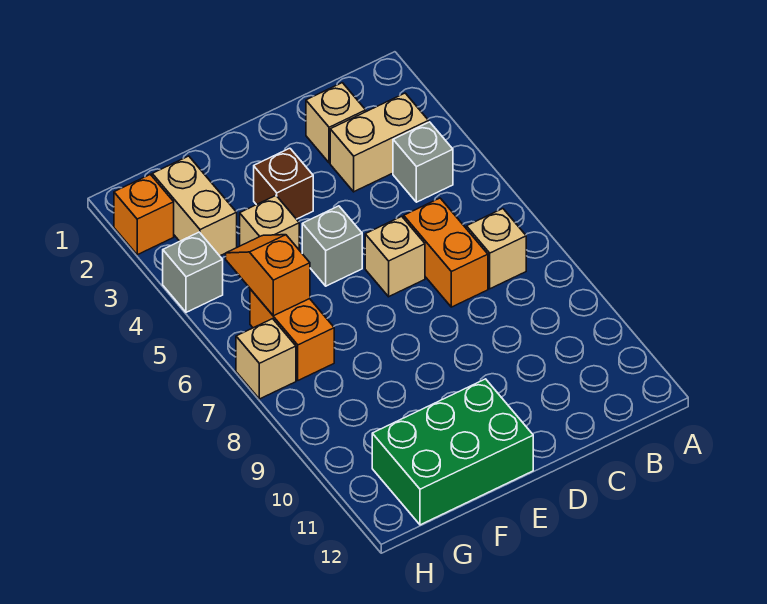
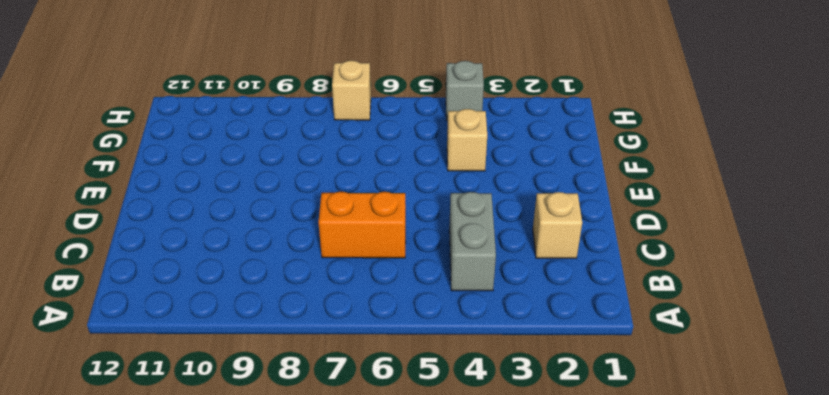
grey brick B4:C4 level 1 -> grey brick B4 level 1
none -> tan brick B3:C3 level 1
none -> tan brick B7 level 1
none -> tan brick D6 level 1

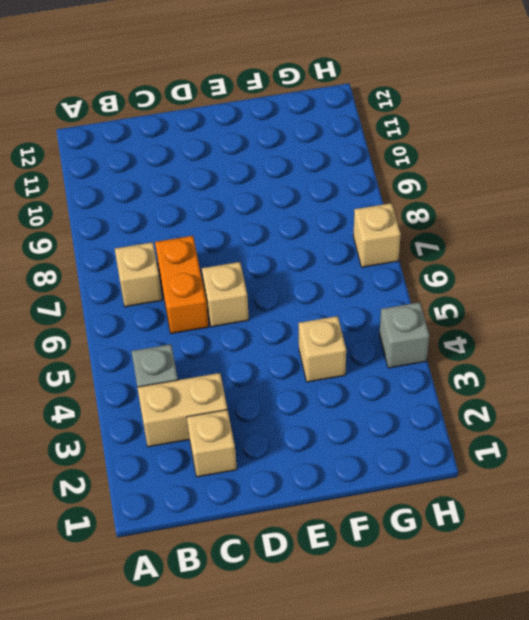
none -> brown brick E3 level 1
none -> grey brick E5 level 1
none -> green brick E11:G12 level 1

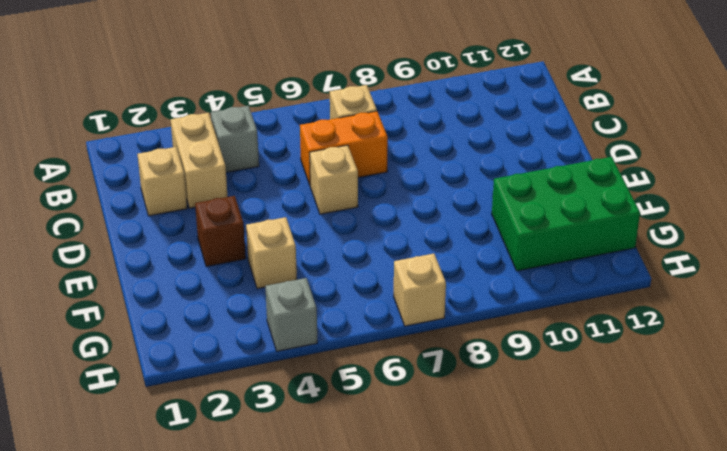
green brick F10:G12 level 1 -> green brick E11:G12 level 1
none -> grey brick E5 level 1
none -> tan brick G2:G3 level 1
none -> orange brick G6:G7 level 1

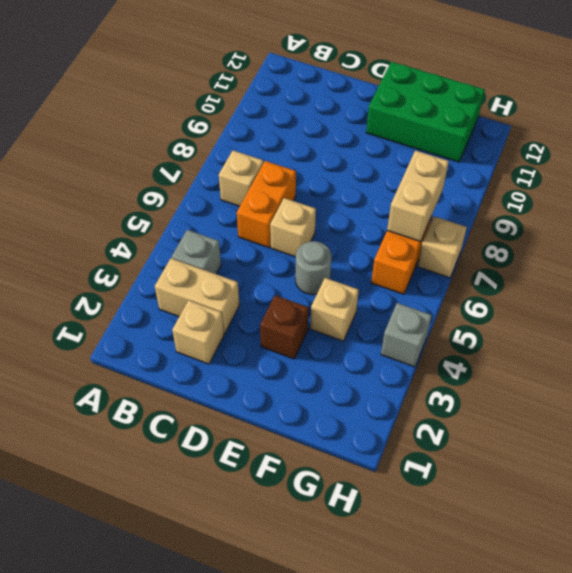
grey round brick E5 level 1 -> grey brick E5 level 1
tan brick G7:G8 level 2 -> tan brick G2:G3 level 1
none -> orange brick H2 level 1
none -> orange slope G5:G6 level 2 top 6

